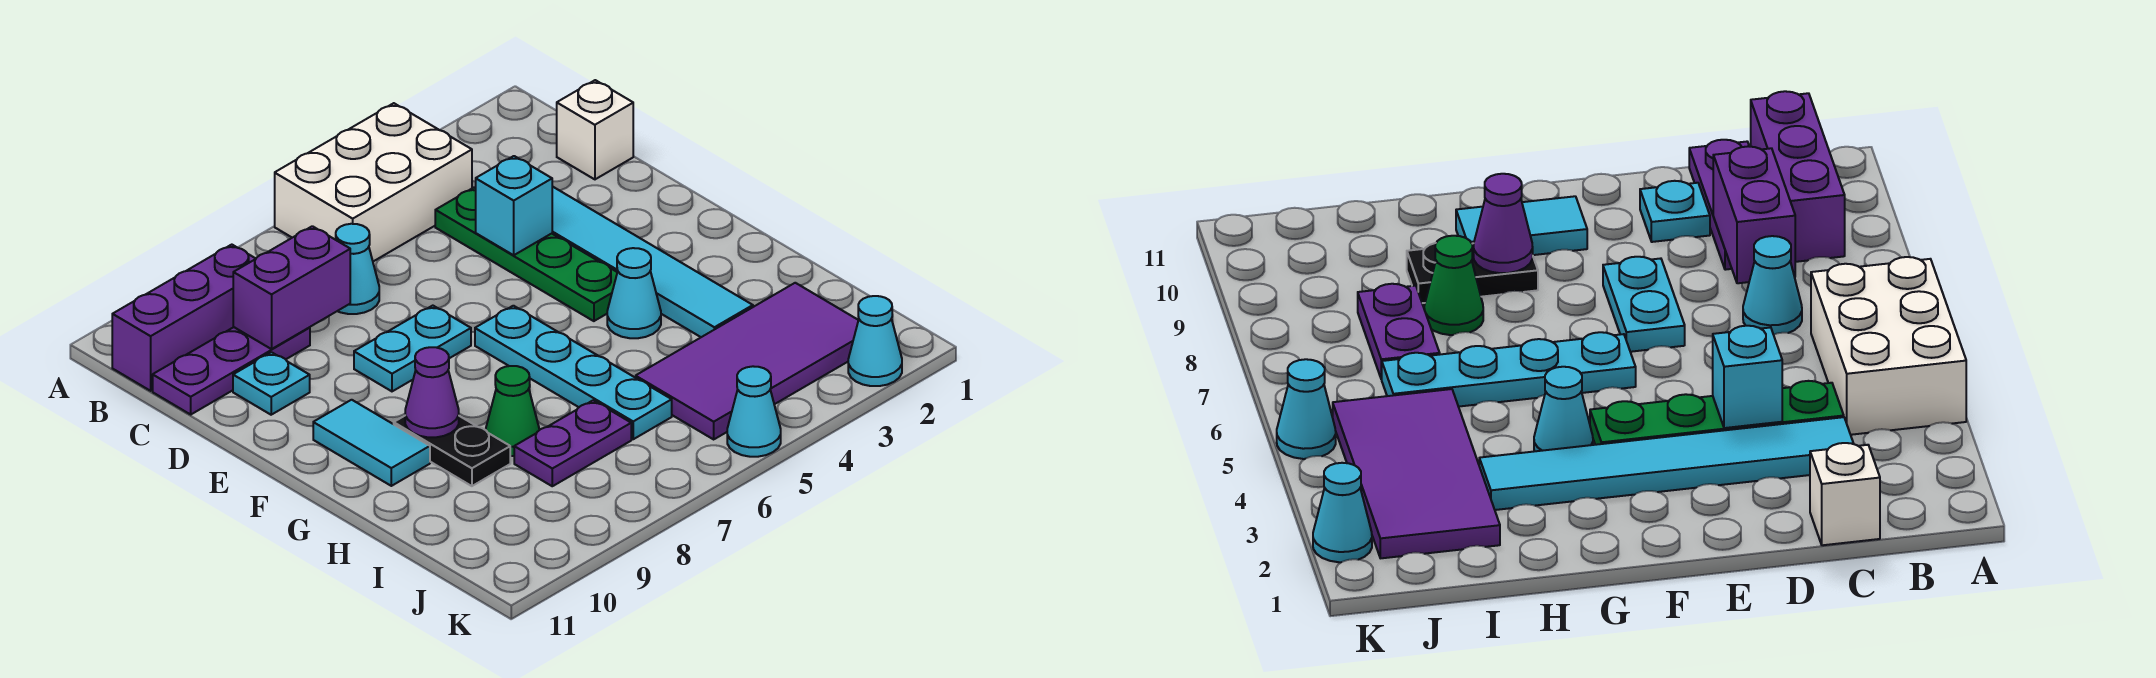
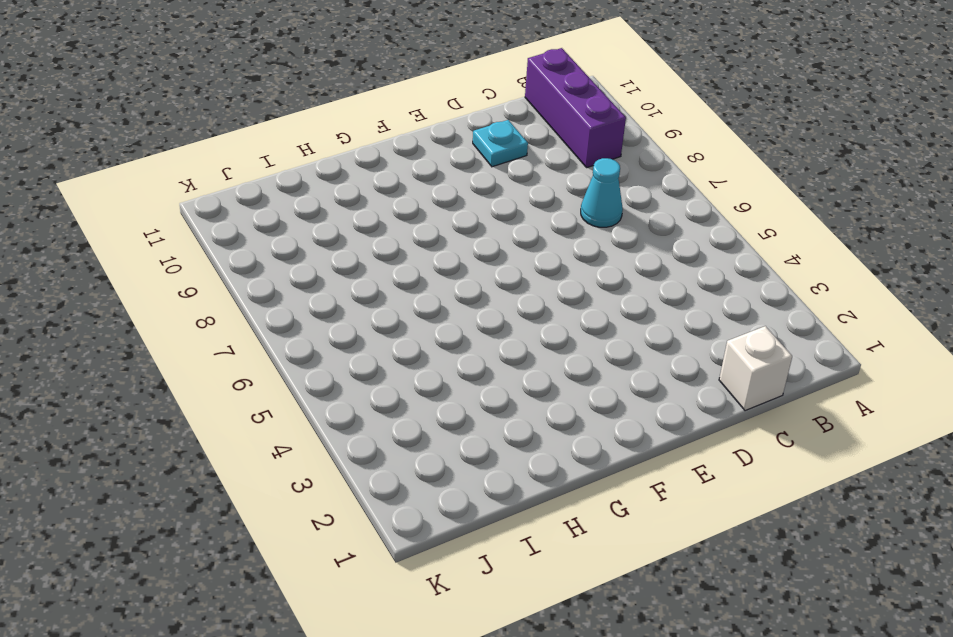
none -> white brick A4:B6 level 1
none -> cyan tile C3:H3 level 1
none -> green plate C4:F4 level 1

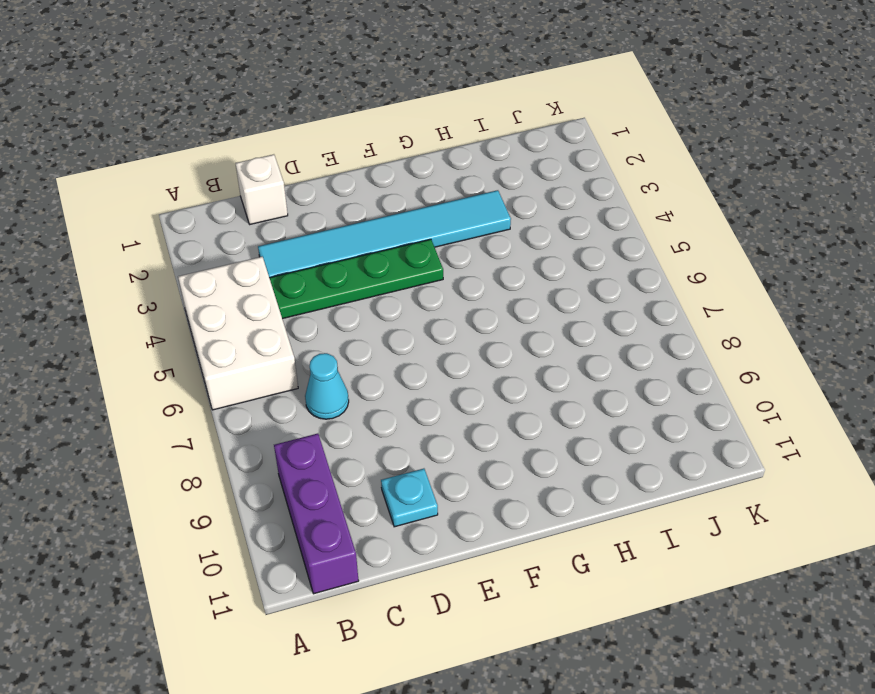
none -> purple plate C9:C11 level 1
none -> cyan plate E7:E8 level 1
none -> cyan plate F6:I6 level 1

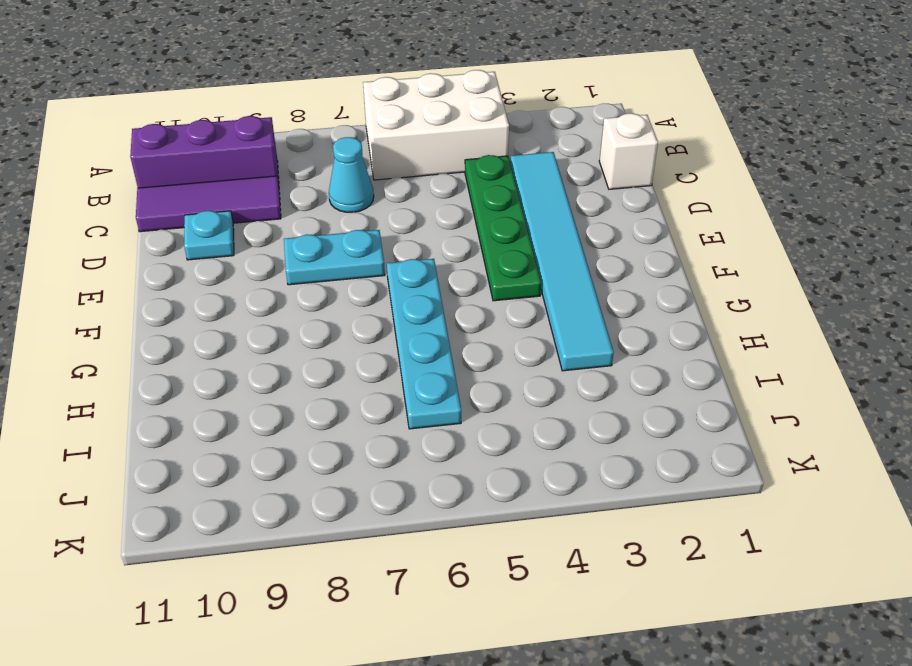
purple tile C9:C11 level 1 -> purple plate C9:C11 level 1
none -> cyan tile F10:G10 level 1
none -> cyan cone G4 level 1
none -> black plate G9:H9 level 1

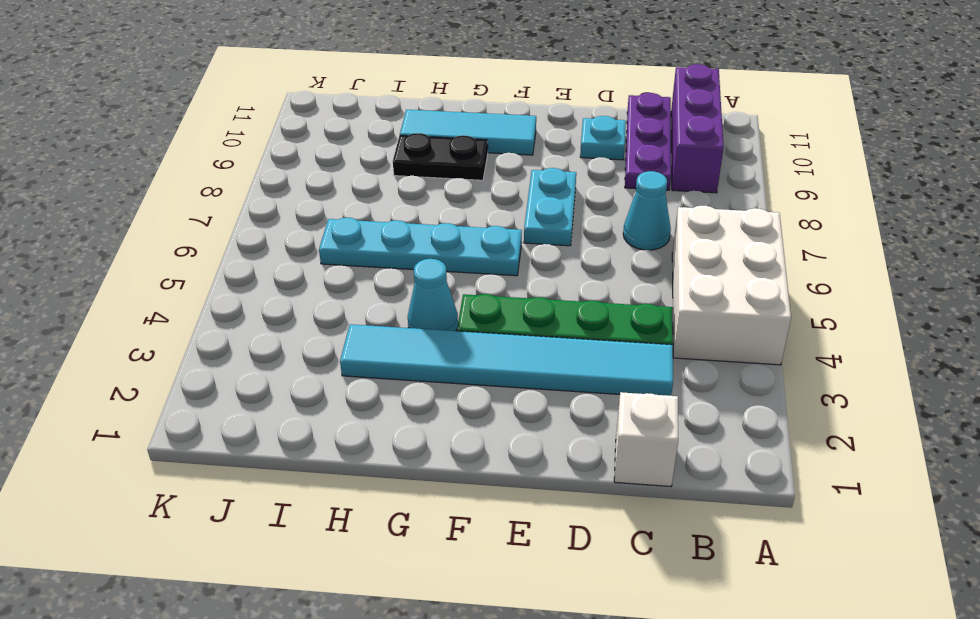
cyan tile F10:H10 level 1 -> cyan tile F10:G10 level 1
none -> green cone H8 level 1
none -> purple tile I2:J5 level 1
none -> purple plate I7:I8 level 1

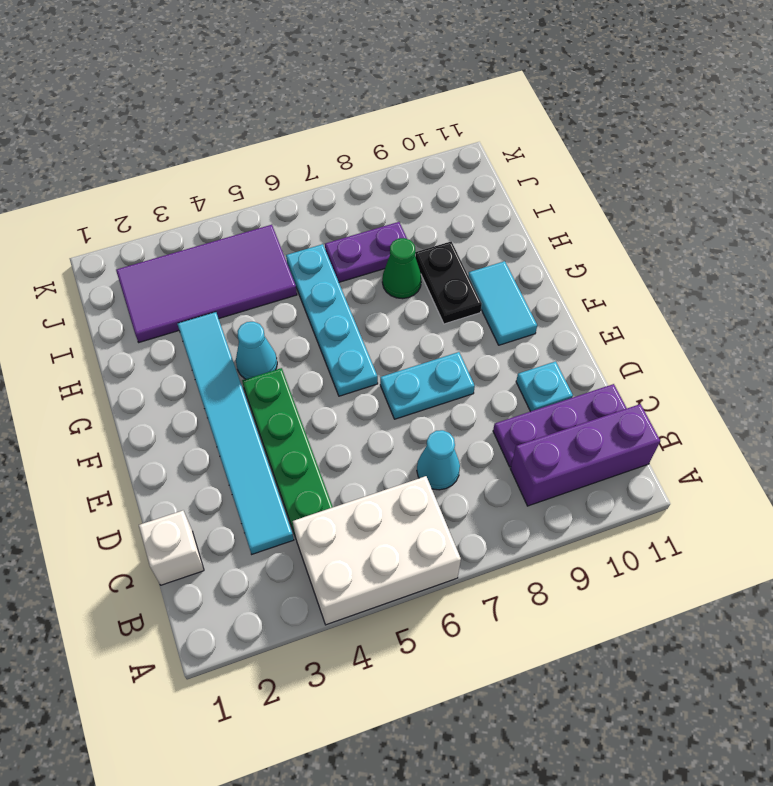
none -> cyan cone K2 level 1
none -> cyan cone K5 level 1
none -> purple brick C8:C9 level 2

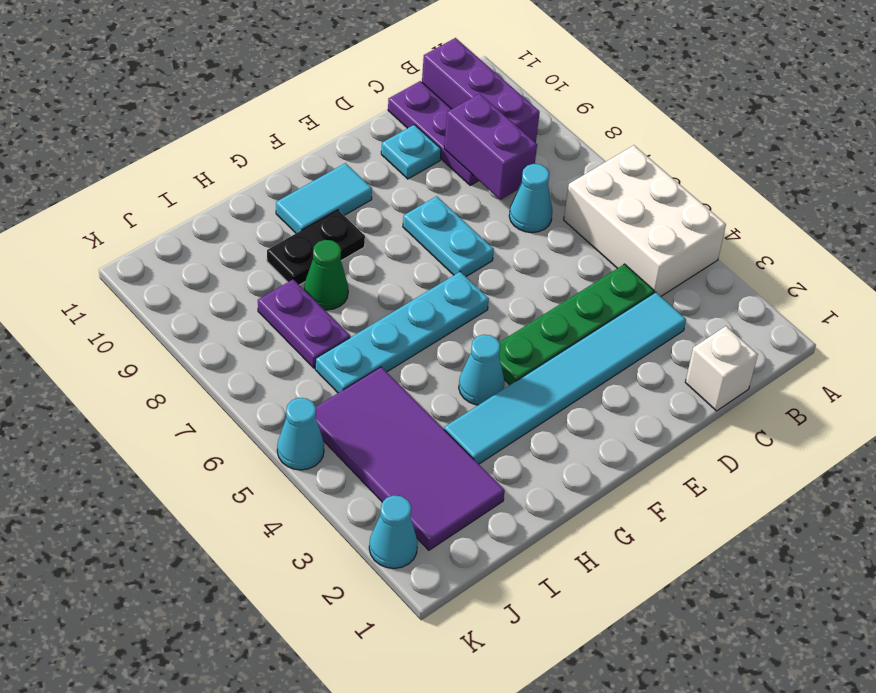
none -> cyan brick D4 level 2
none -> purple cone G9 level 2

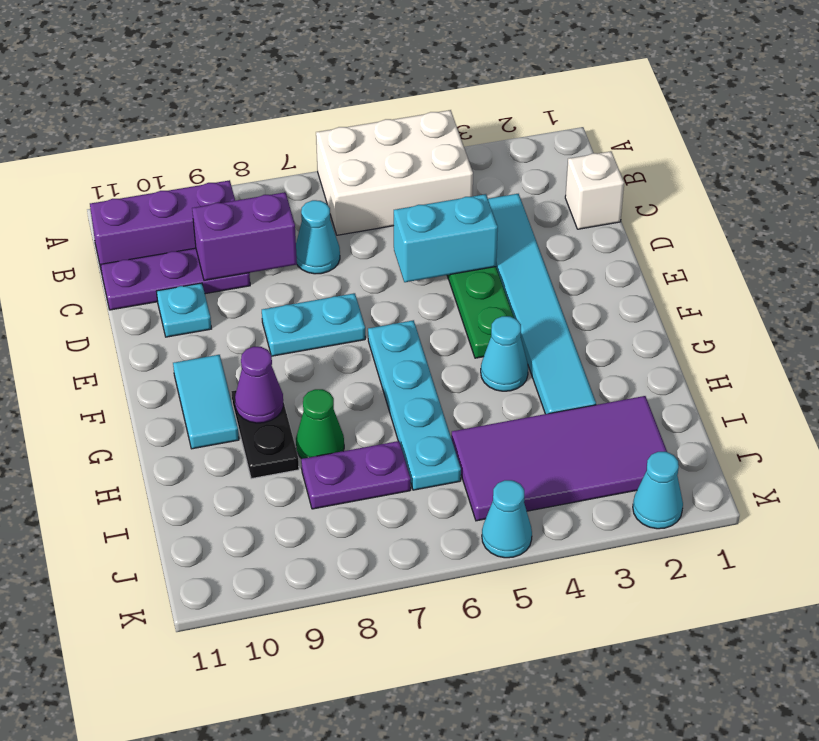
cyan brick D4:D5 level 2 -> cyan brick D4 level 2

